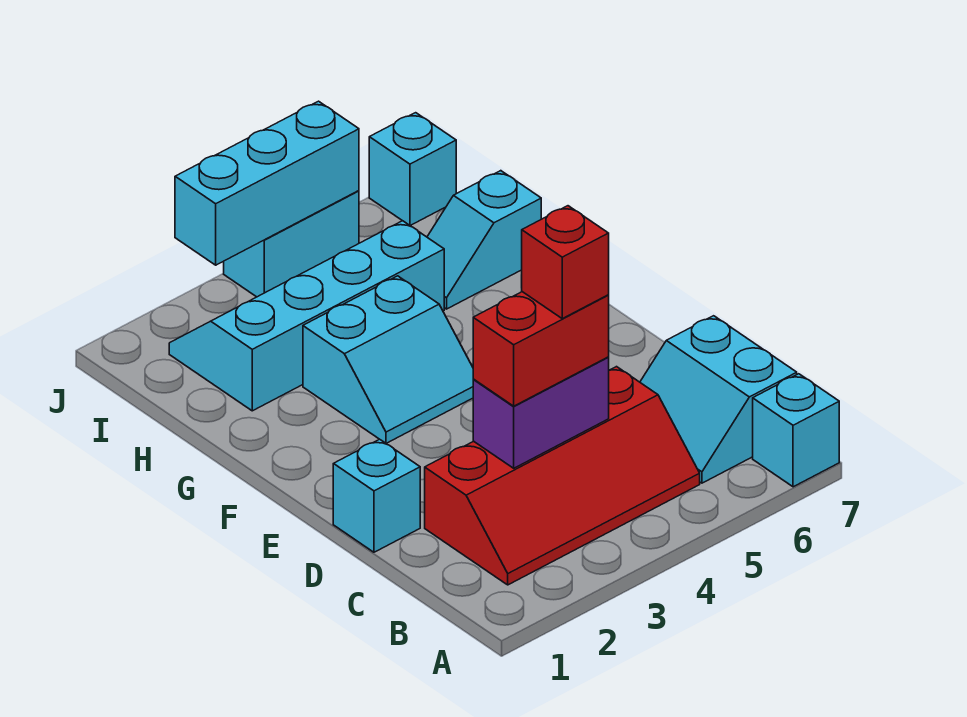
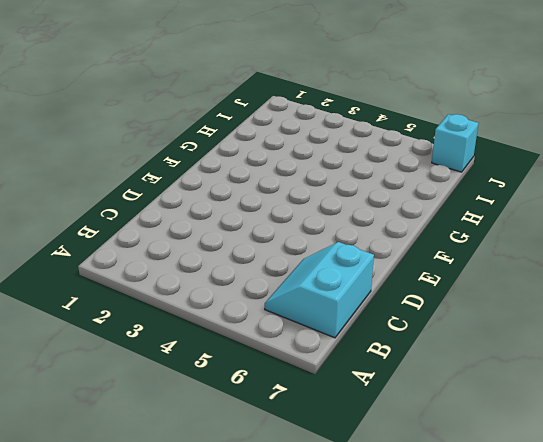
none -> cyan brick A7 level 1
none -> red slope B2:C5 level 1 top C
none -> cyan brick D1 level 1

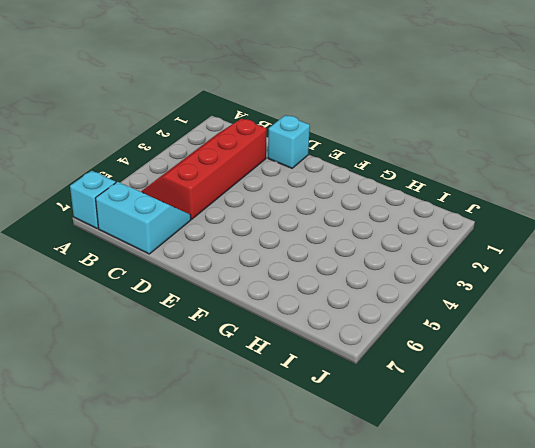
none -> cyan slope F3:G4 level 1 top G
none -> cyan slope H2:I5 level 1 top H
none -> cyan slope H6:H7 level 1 top 7

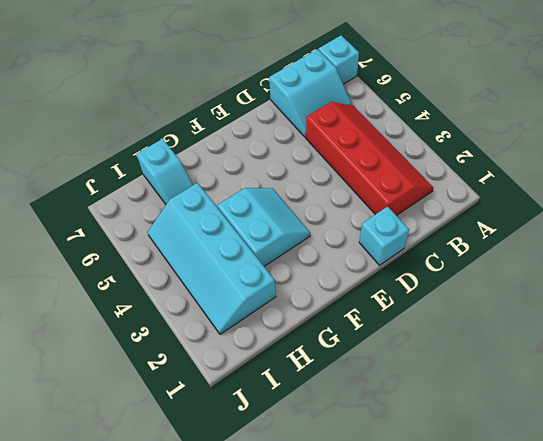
none -> cyan brick J4:J5 level 1
none -> cyan brick J7 level 1
none -> purple brick C3:C4 level 2

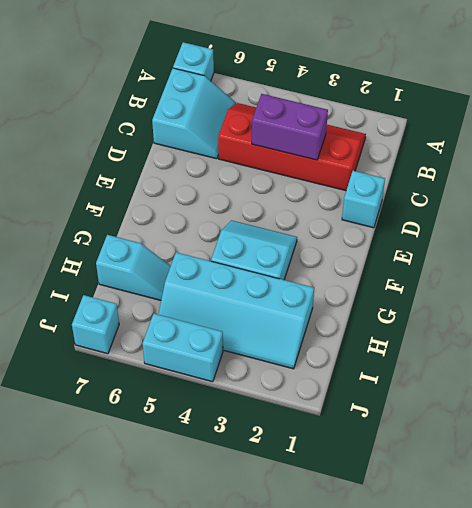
none -> cyan brick J3:J5 level 2
none -> red brick C3:C4 level 3
none -> red brick C4 level 4

